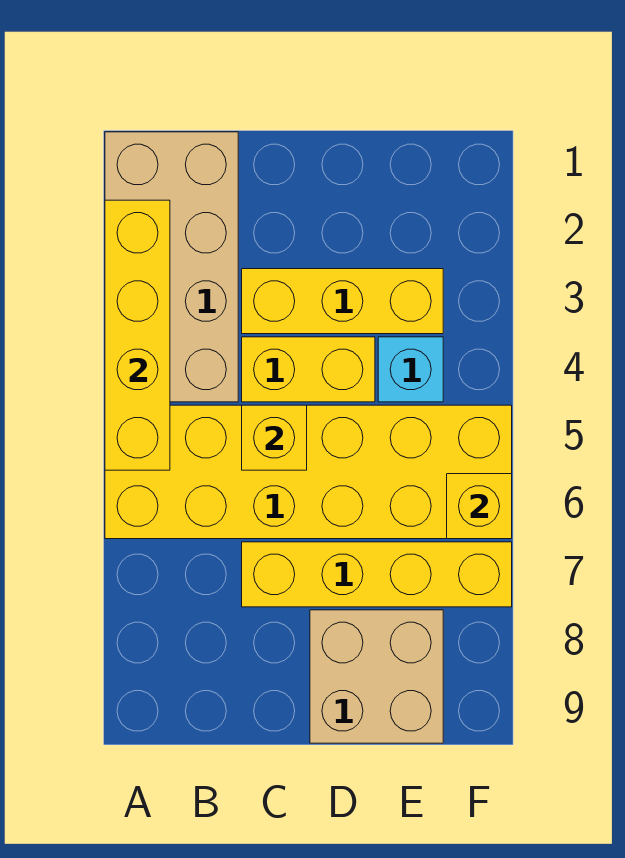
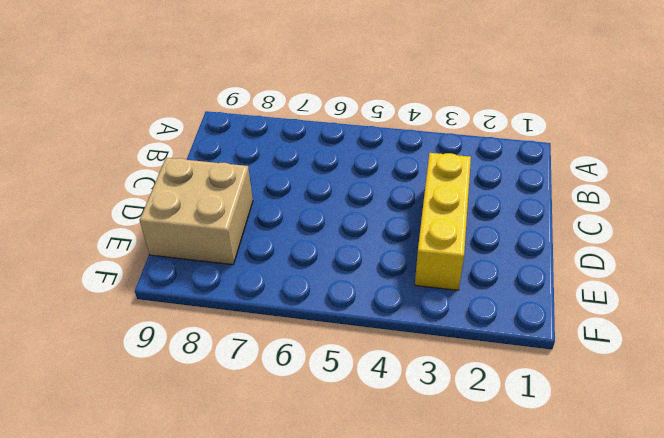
none -> tan brick A1:B4 level 1
none -> yellow brick A5:F6 level 1

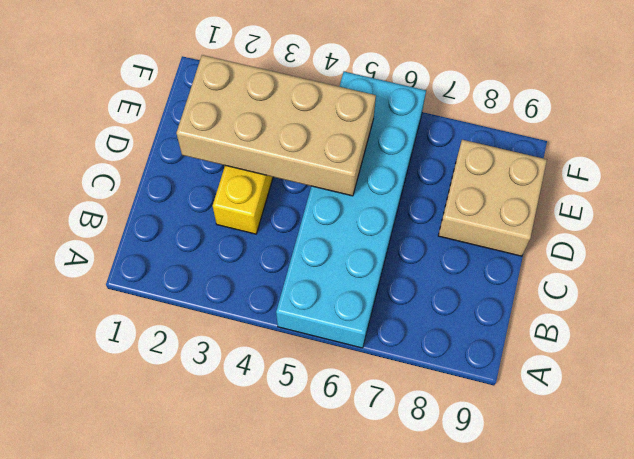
cyan brick A5:F6 level 1 -> yellow brick A5:F6 level 1
tan brick D2:E5 level 2 -> tan brick A1:B4 level 1
none -> yellow brick C4:D4 level 1
none -> yellow brick C7:F7 level 1

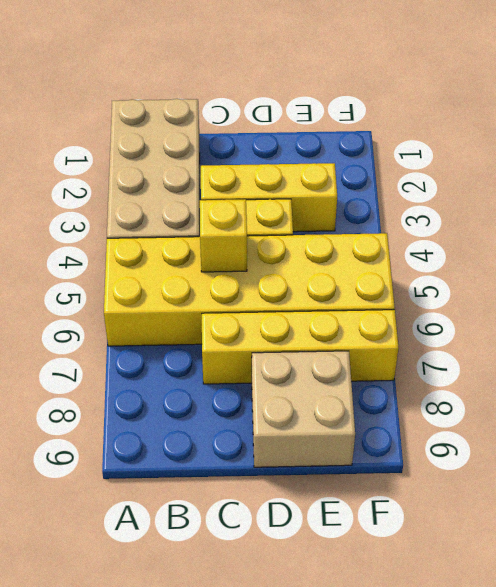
none -> cyan brick E4 level 1
none -> yellow brick A2:A5 level 2

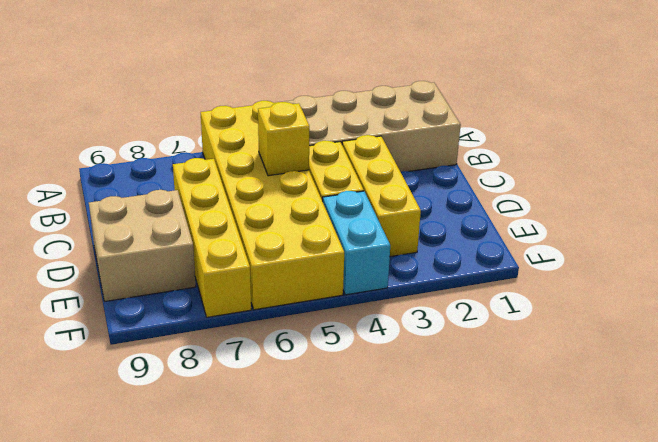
cyan brick E4:F4 level 1 -> cyan brick E4 level 1
none -> yellow brick A2:A5 level 2
none -> yellow brick F6 level 2

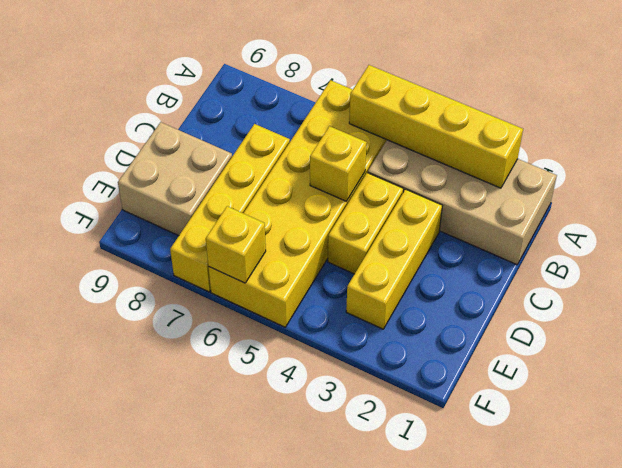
none -> cyan brick E4 level 1

